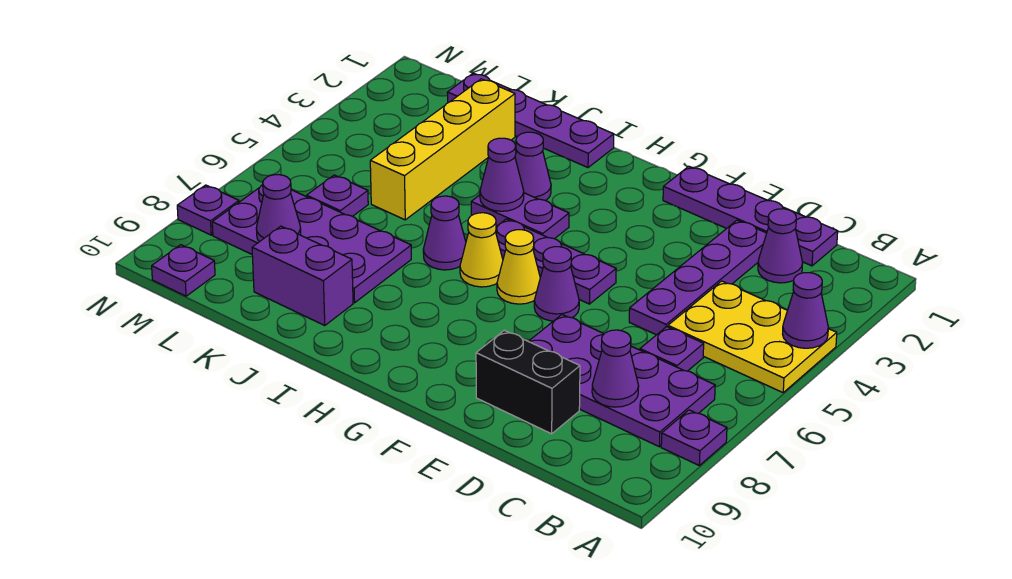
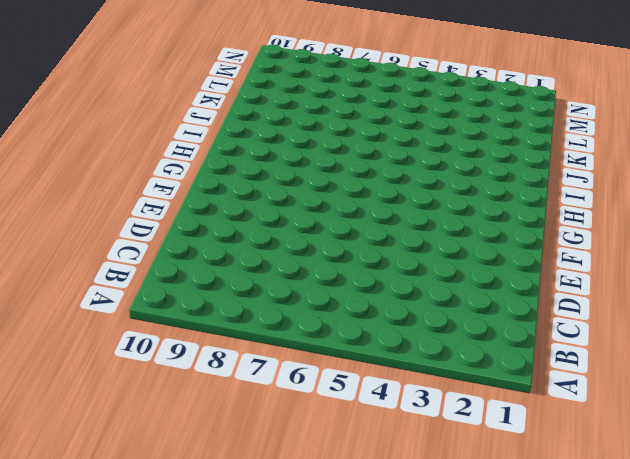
none -> yellow plate A4:C5 level 1
none -> purple plate A8 level 1
none -> purple plate B7:E8 level 1

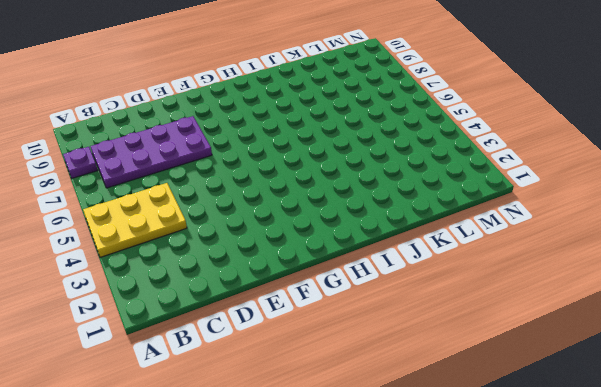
none -> purple plate C1:F1 level 1
none -> purple cone C2 level 1
none -> purple plate C6 level 1

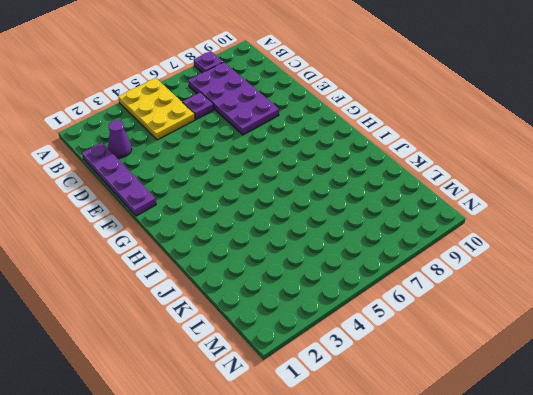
none -> purple plate D2:D5 level 1
none -> black brick D9:E9 level 1
none -> purple plate F5:H5 level 1

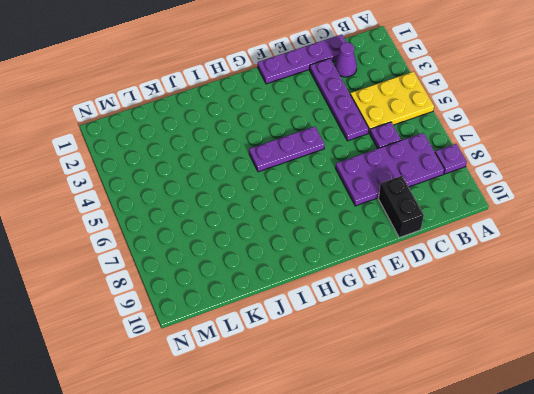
black brick D9:D10 level 1 -> black brick D9:E9 level 1
none -> purple cone F6 level 1
none -> yellow cone G6 level 1
none -> purple plate H4:I4 level 1

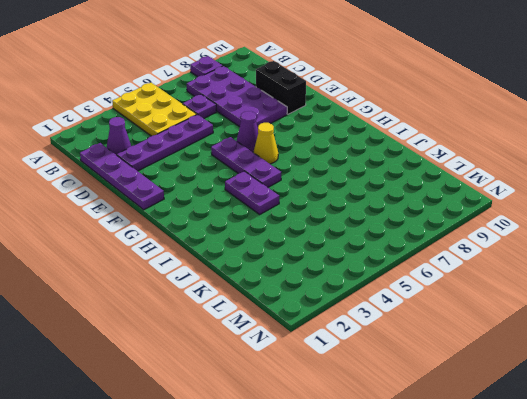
none -> yellow cone H6 level 1
none -> purple plate I1:L1 level 1
none -> purple cone I3 level 1

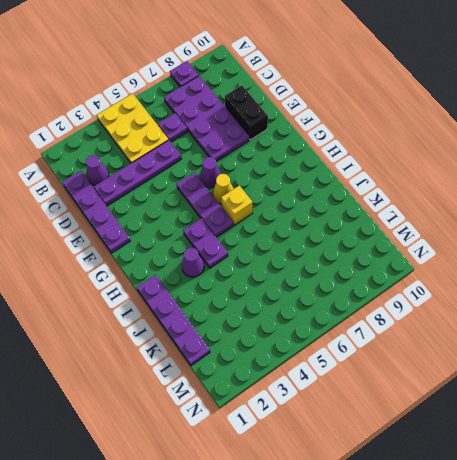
yellow brick H6 level 1 -> yellow cone H6 level 1
none -> purple cone I6 level 1
none -> purple plate J7:M8 level 1
none -> purple brick J9:K9 level 1

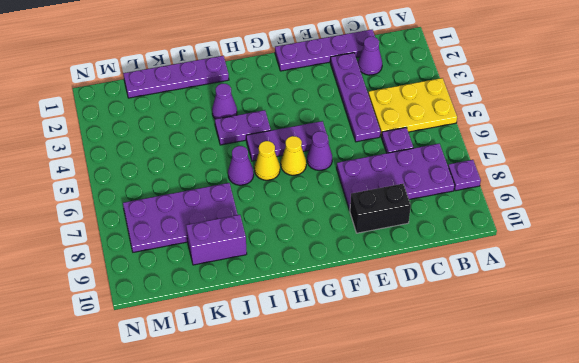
none -> yellow brick K2:K5 level 1
none -> purple plate L6 level 1
none -> purple plate M10 level 1

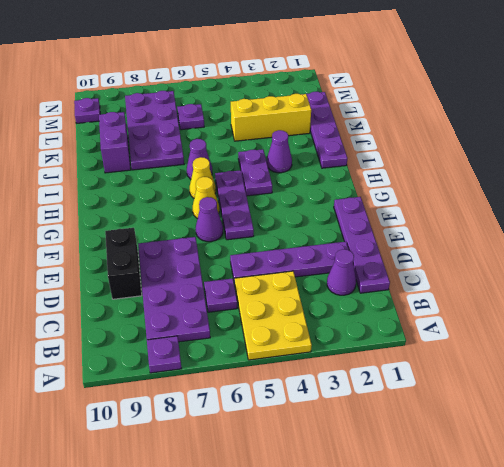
yellow brick K2:K4 level 1 -> yellow brick K2:K5 level 1
none -> purple plate N8 level 1
none -> purple cone A4 level 2
none -> purple cone C8 level 2

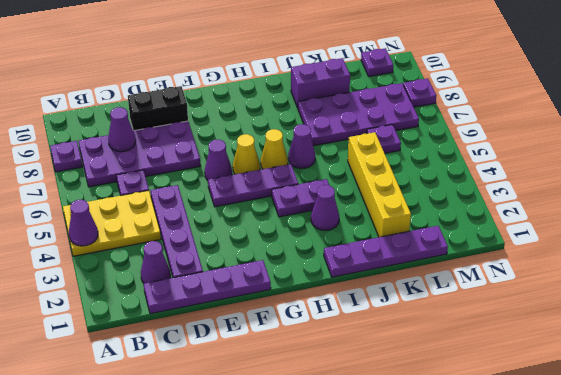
none -> purple cone I4 level 2
none -> purple cone L8 level 2

